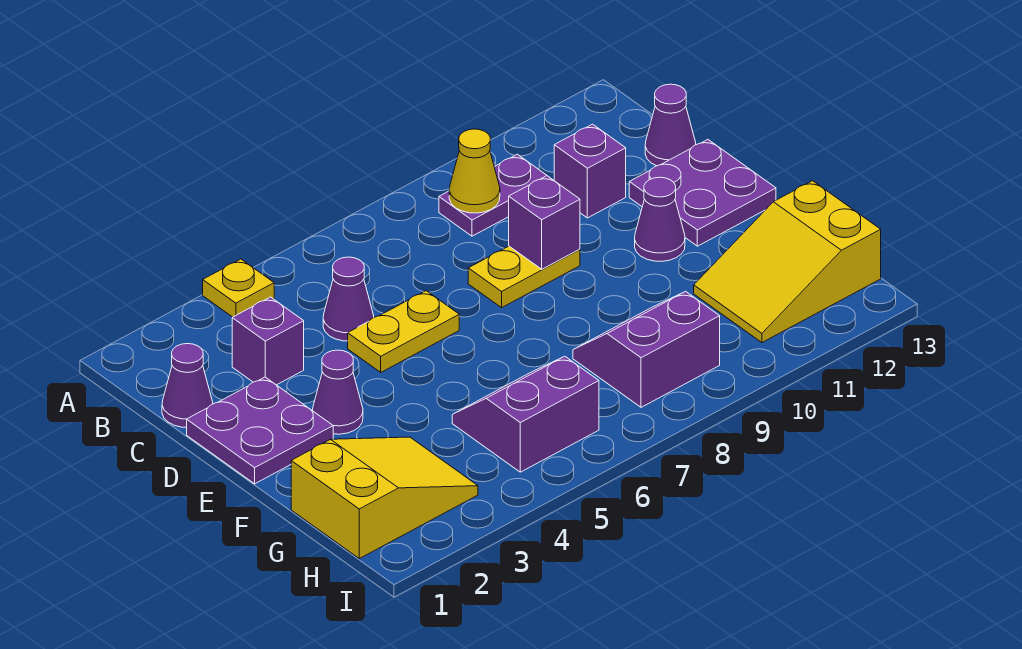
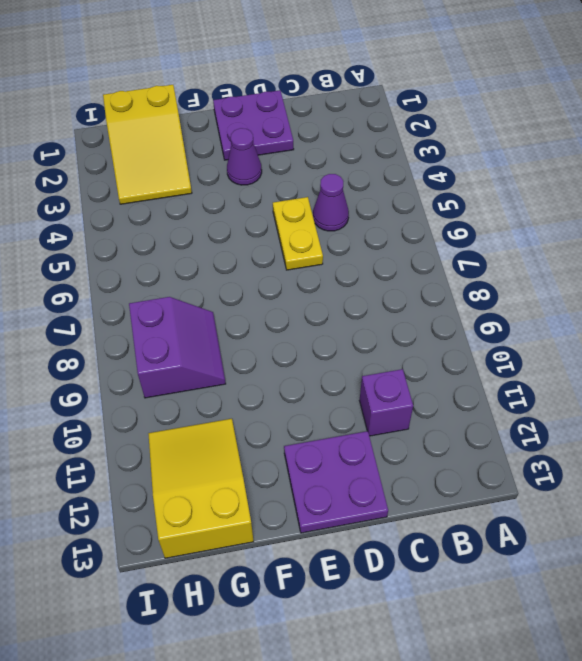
none -> yellow plate A4 level 1
none -> purple plate B9:B10 level 1
none -> purple cone C1 level 1

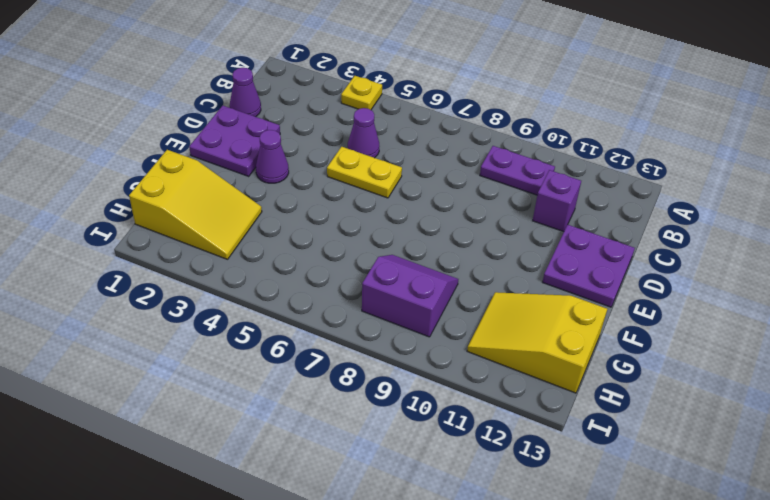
none -> purple brick C3 level 1
none -> purple cone C13 level 1
none -> yellow plate D8:D9 level 1

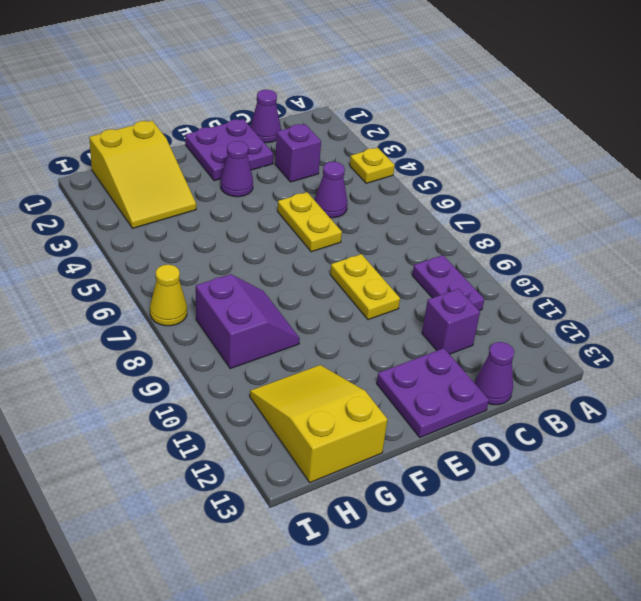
yellow cone I7 level 1 -> yellow cone B9 level 2
none -> purple cone E11 level 1
none -> purple slope G5:H6 level 1 top H
none -> purple brick D9 level 2

